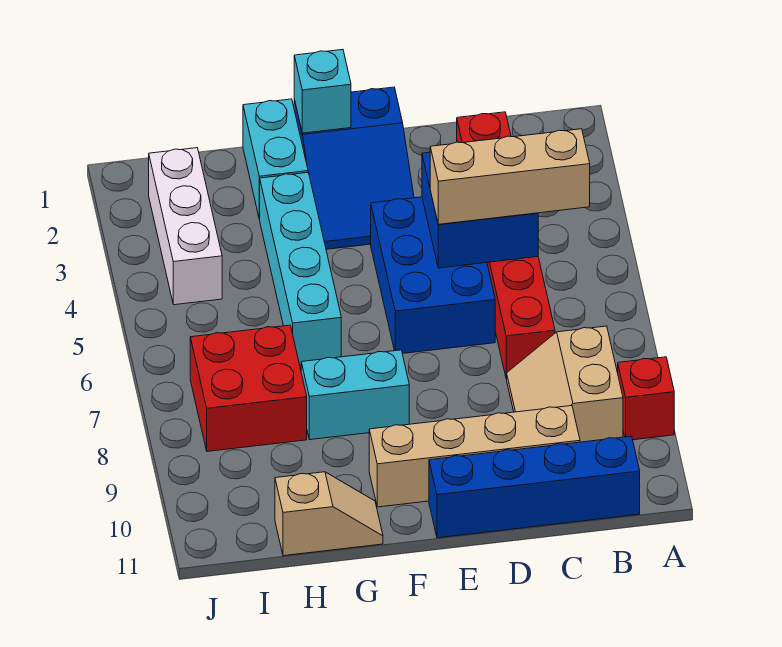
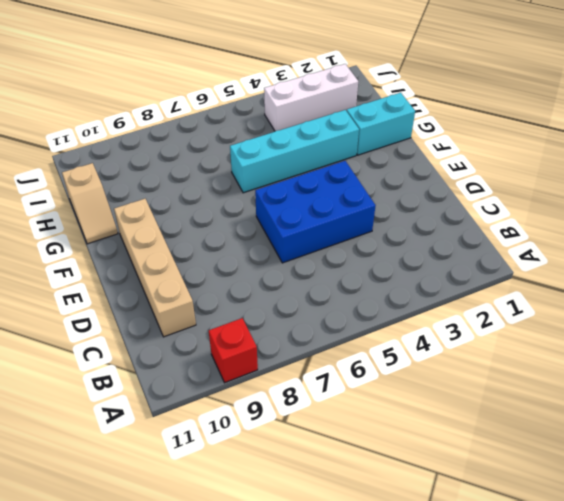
none -> tan slope B8:C9 level 1 top B
none -> blue brick B11:E11 level 1
none -> red brick C2:C7 level 1

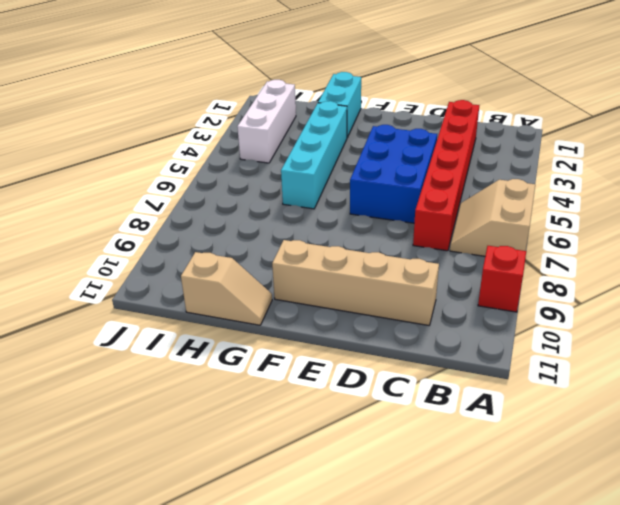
tan slope A6:B7 level 1 top A -> tan slope B8:C9 level 1 top B
none -> blue brick B11:E11 level 1
none -> blue slope E1:F3 level 1 top 1
none -> cyan brick F8:G8 level 1

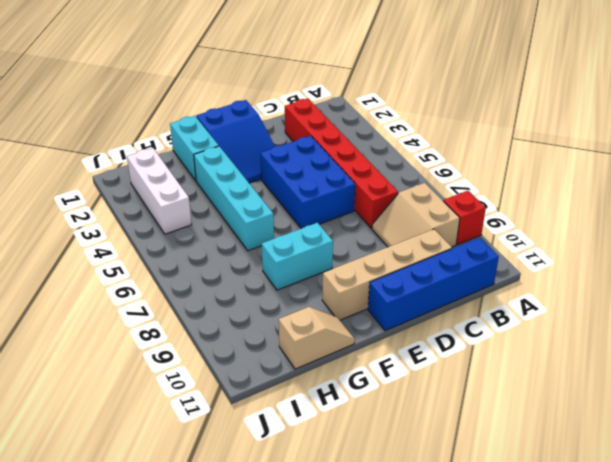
none -> red brick H7:I8 level 1
none -> blue brick C4:D5 level 2
none -> cyan brick F1 level 2

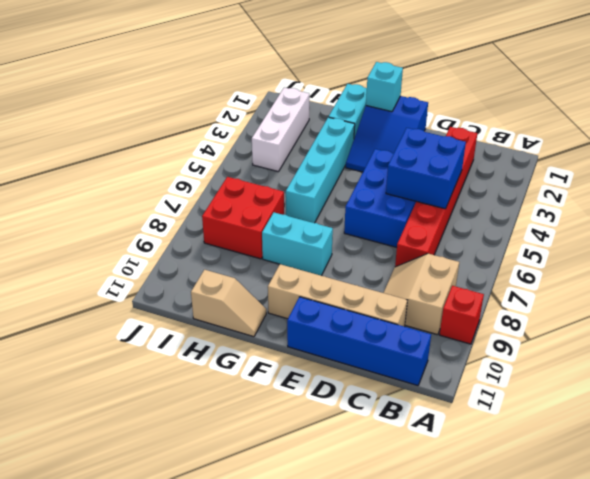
none -> tan brick B5:D5 level 3

